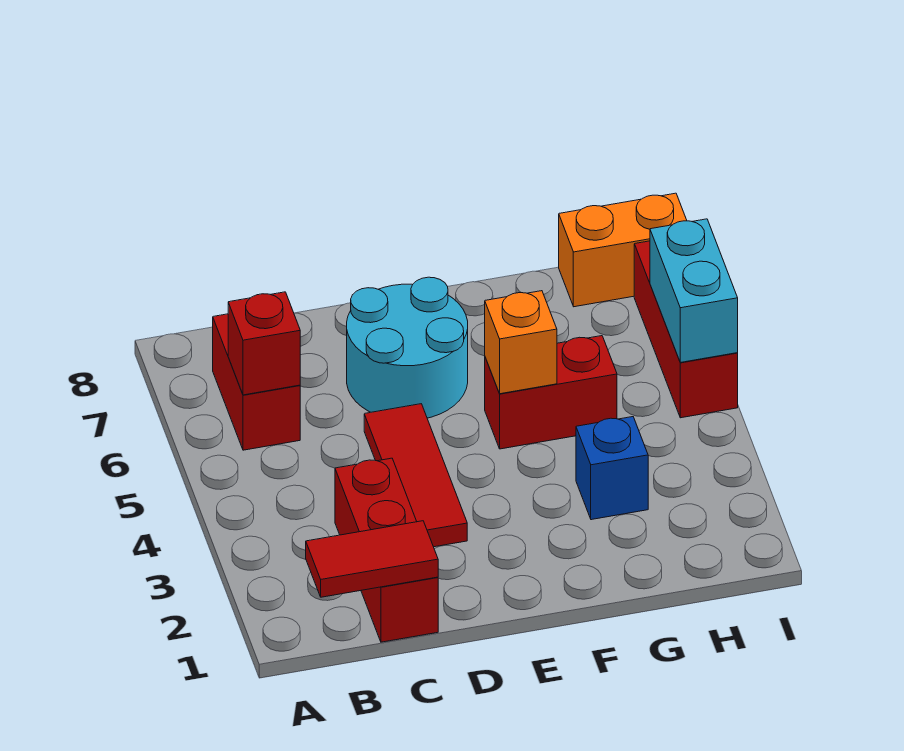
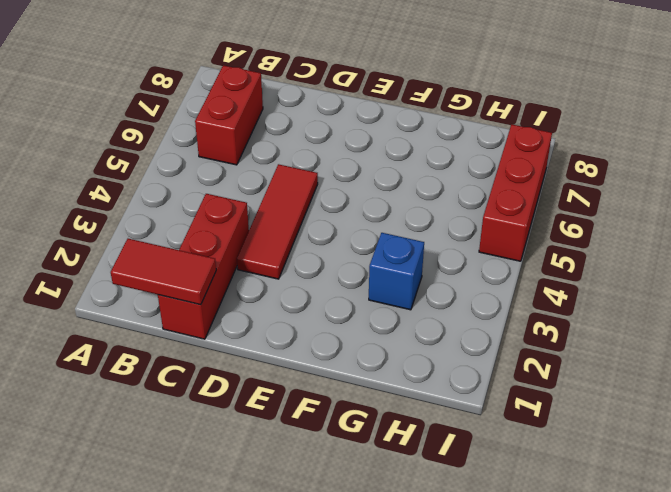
none -> cyan round brick D6:E7 level 1
none -> red brick F5:G5 level 1
none -> orange brick H8:I8 level 1

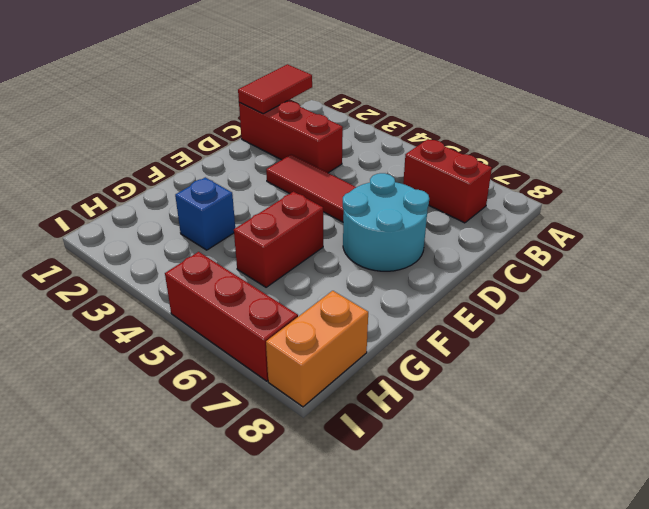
none -> red brick B6 level 2
none -> orange brick F5 level 2
none -> cyan brick I5:I6 level 2

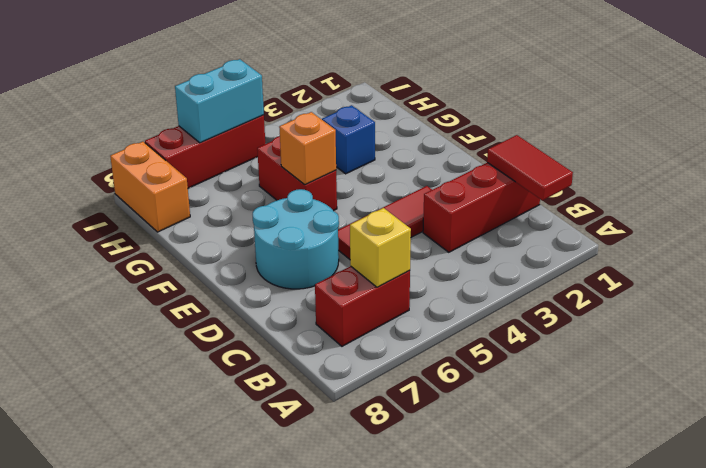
yellow brick B6 level 2 -> red brick B6 level 2

